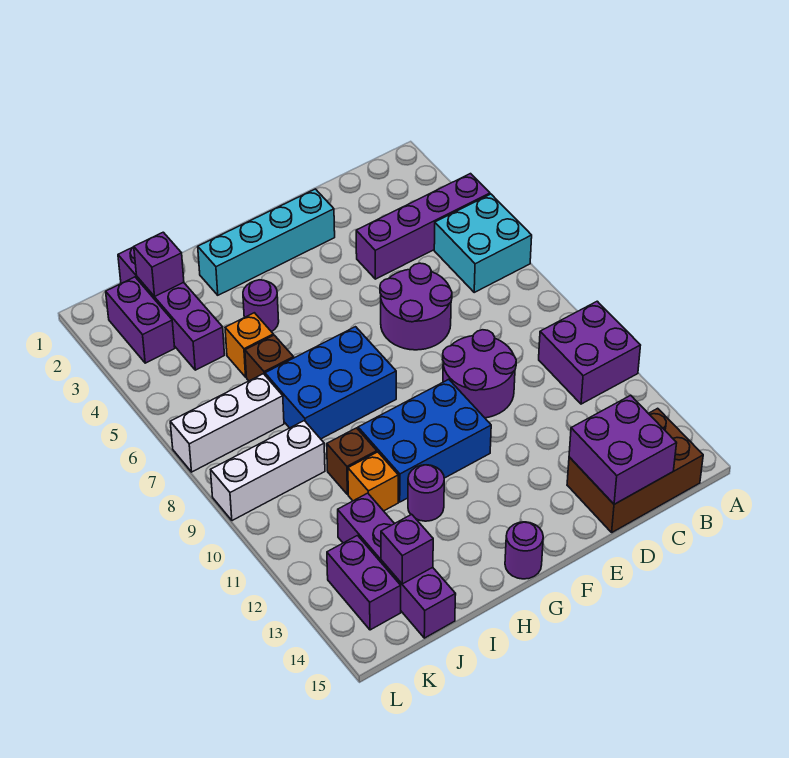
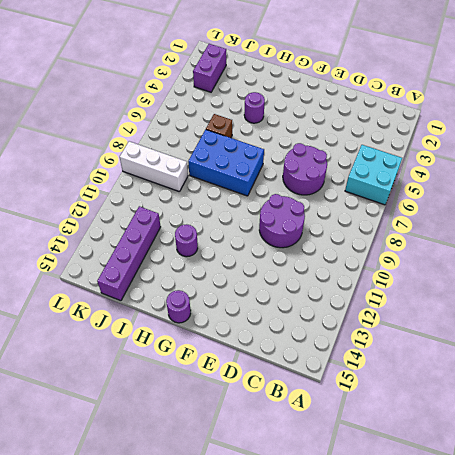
none -> purple brick A4:D4 level 1
none -> purple brick A10:B11 level 1
none -> brown brick B14:D15 level 1

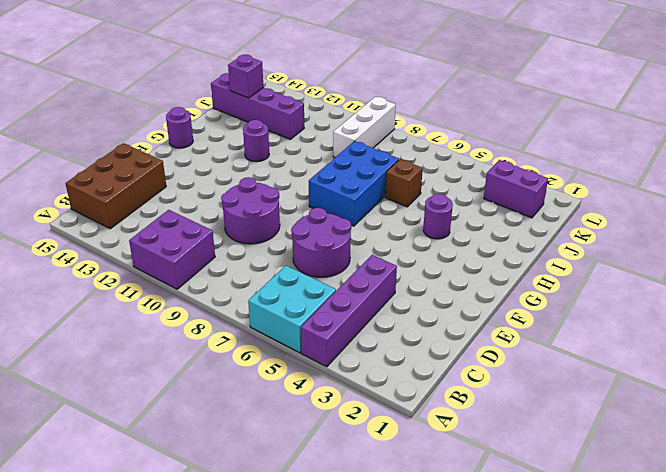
none -> cyan brick E2:H2 level 1
none -> blue brick F10:H11 level 1
none -> orange brick I5 level 1

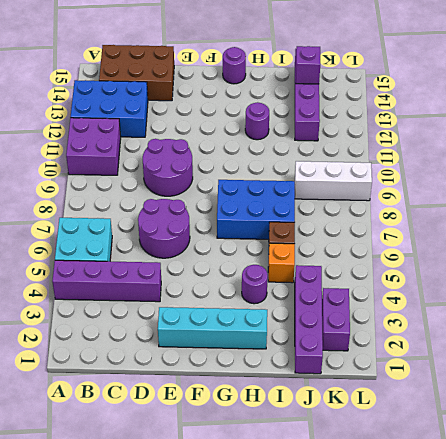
blue brick A12:C13 level 1 -> blue brick F10:H11 level 1
none -> brown brick I10 level 1
none -> orange brick I11 level 1
none -> white brick J7:L7 level 1

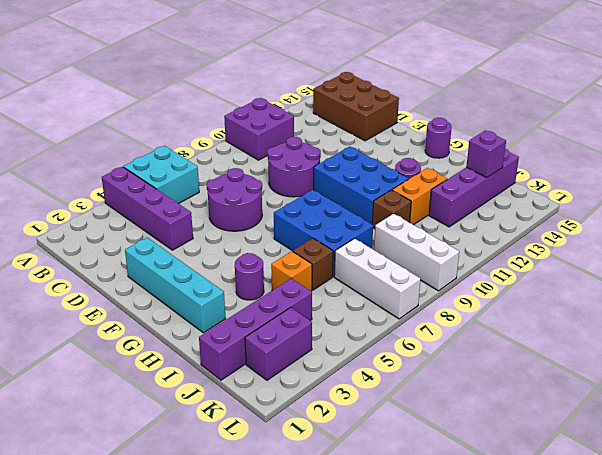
orange brick I11:I12 level 1 -> orange brick I11 level 1
none -> purple brick K13:K14 level 1
none -> purple brick C14:D15 level 2
none -> purple brick J2 level 2

